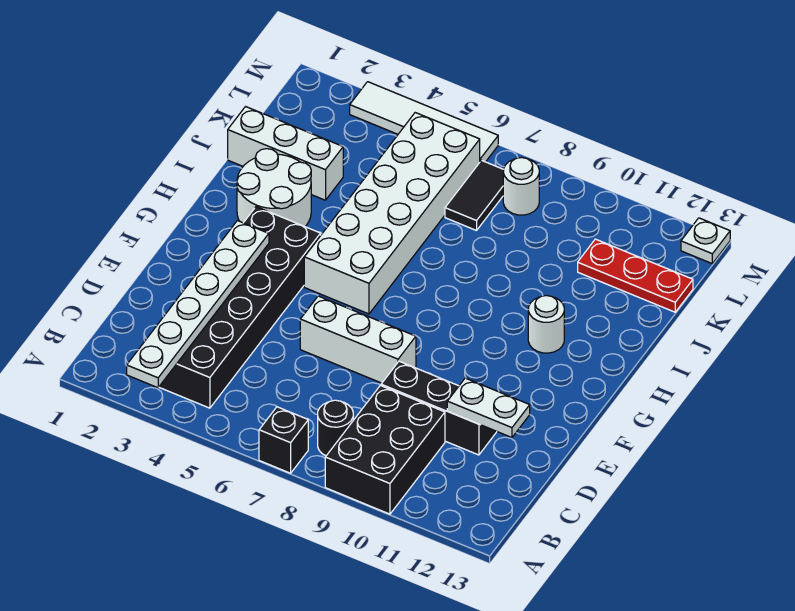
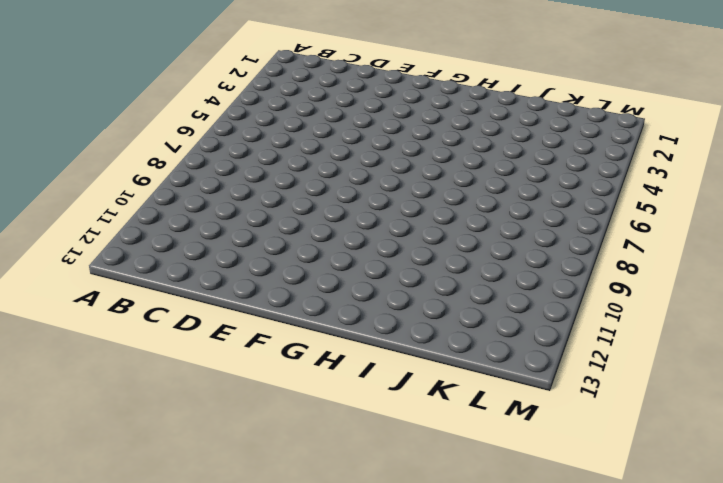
none -> black brick A7 level 1
none -> black brick A9:C10 level 1
none -> black brick B3:G4 level 1

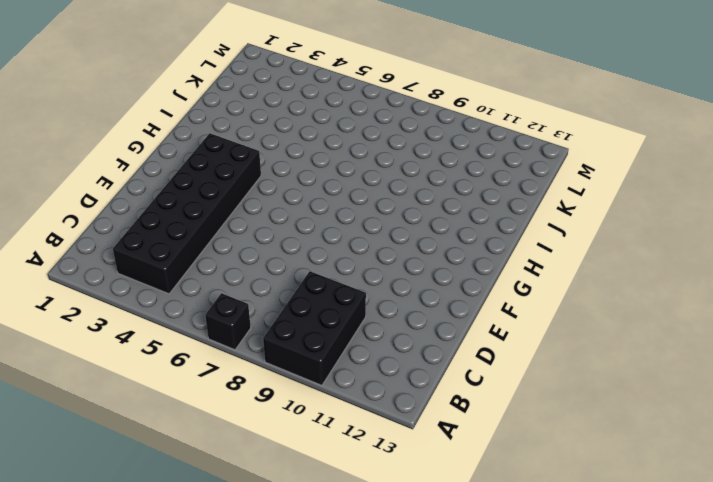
none -> black round brick B8 level 1
none -> black brick D9:D11 level 1
none -> white brick E6:E8 level 1

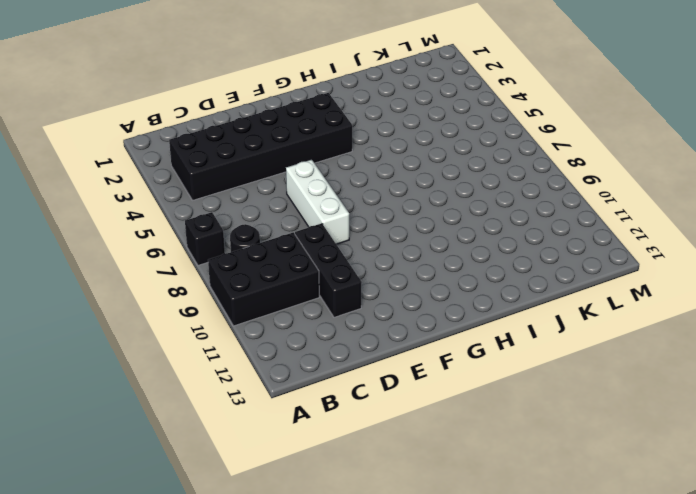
none -> white brick G5:L6 level 1
none -> white round brick H2:I3 level 1
none -> white round brick H11 level 1

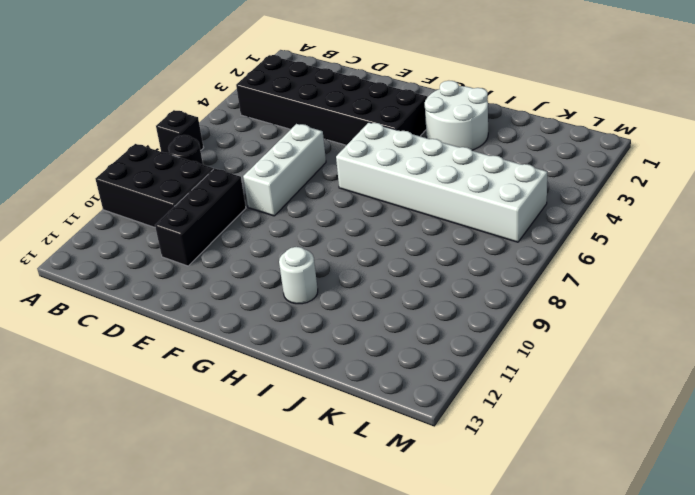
none -> white brick J1:J3 level 1
none -> black tile K7:L7 level 1
none -> red plate K11:K13 level 1

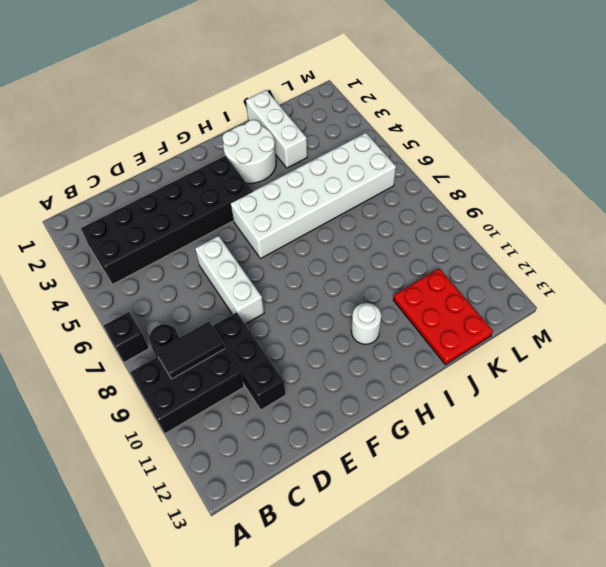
black tile B9:C9 level 2 -> black tile K7:L7 level 1
red plate J11:K13 level 1 -> red plate K11:K13 level 1
none -> white round brick L8 level 1
none -> white tile M3:M6 level 1
none -> white plate M13 level 1

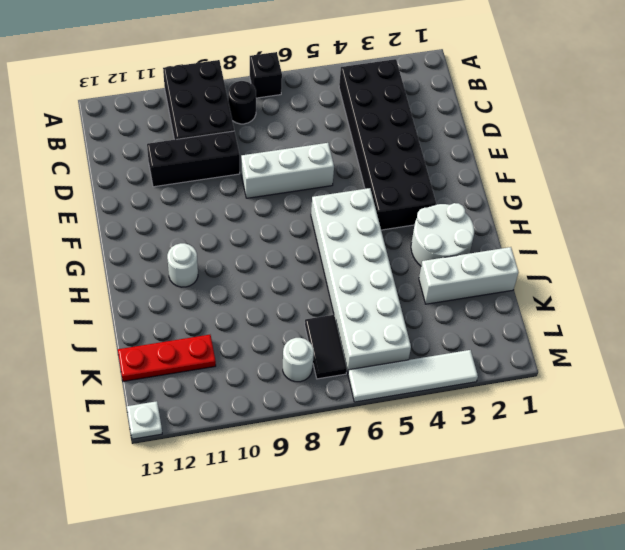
none -> white plate A3:F3 level 2
none -> white plate D11:D12 level 2

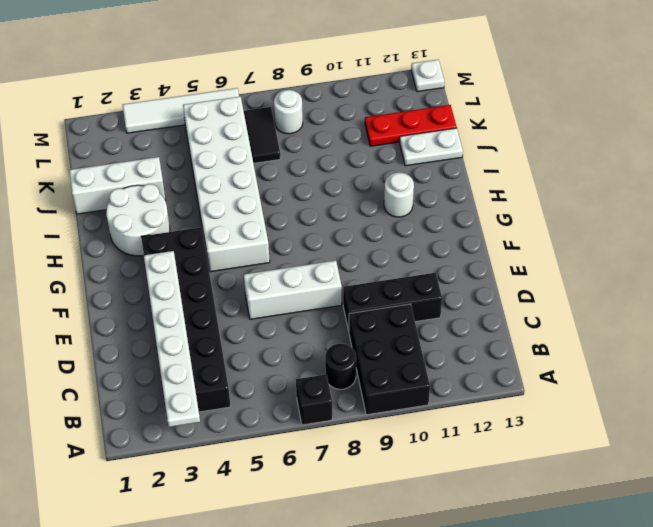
white plate J12:J13 level 1 -> white plate D11:D12 level 2

